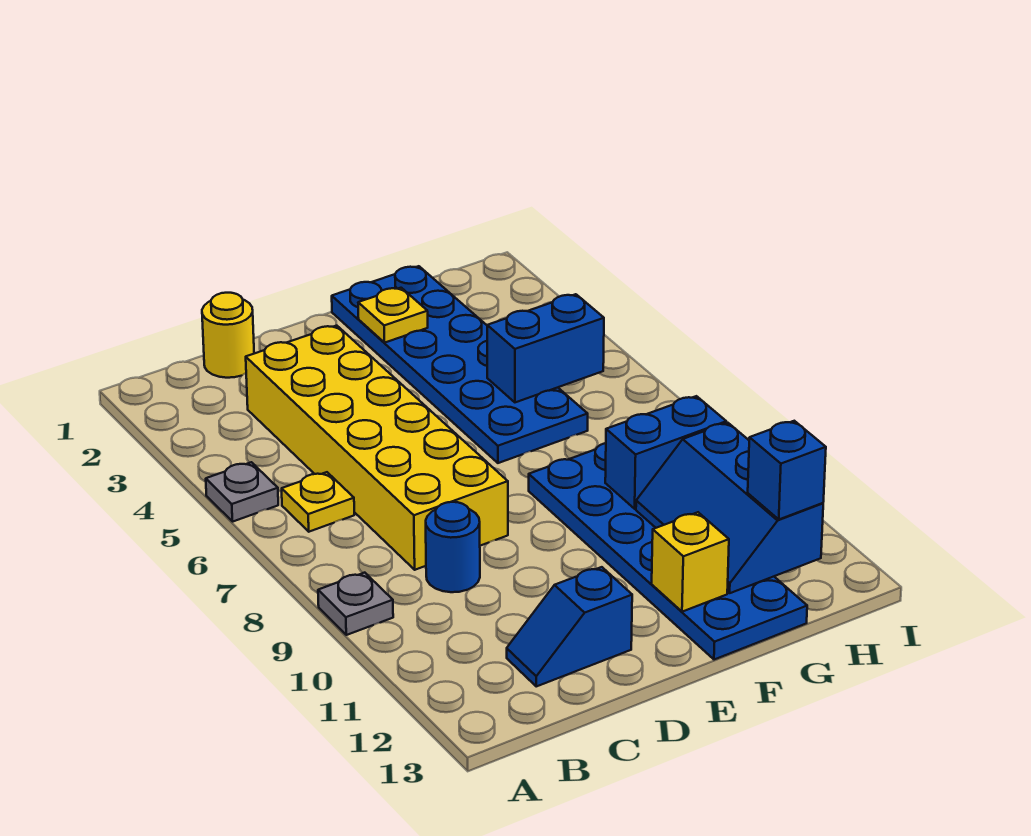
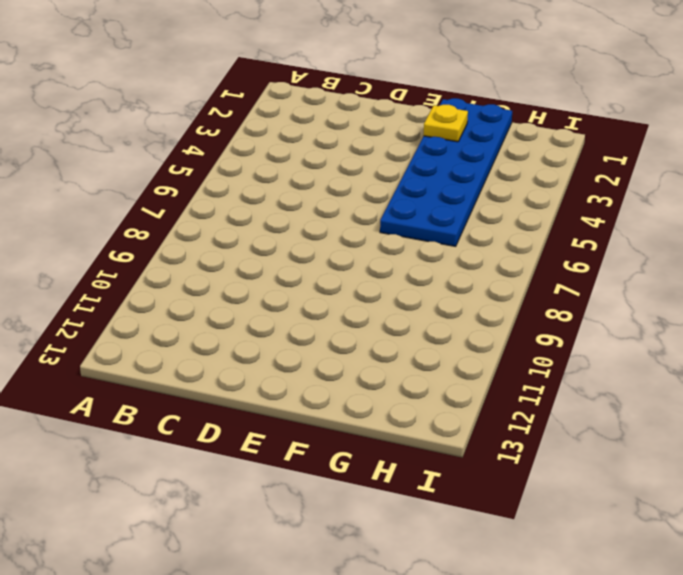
none -> grey plate A5 level 1
none -> grey plate A9 level 1
none -> yellow plate B6 level 1

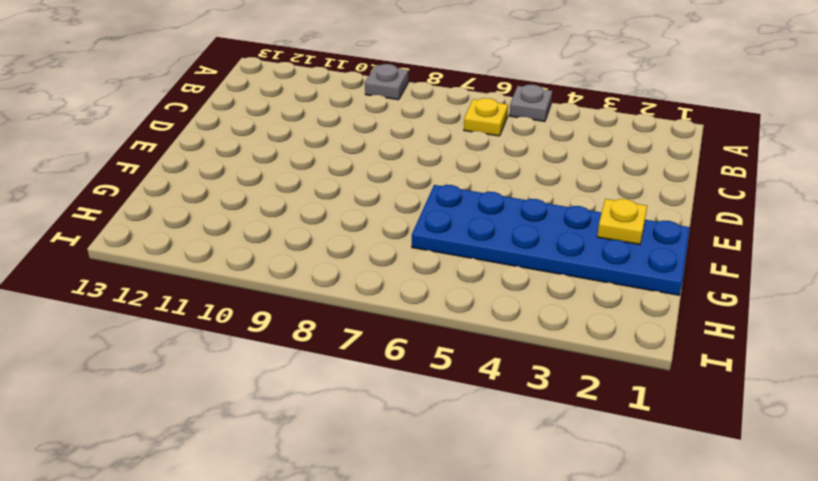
none -> yellow round brick C1 level 1
none -> yellow brick C3:D8 level 1
none -> blue round brick C9 level 1

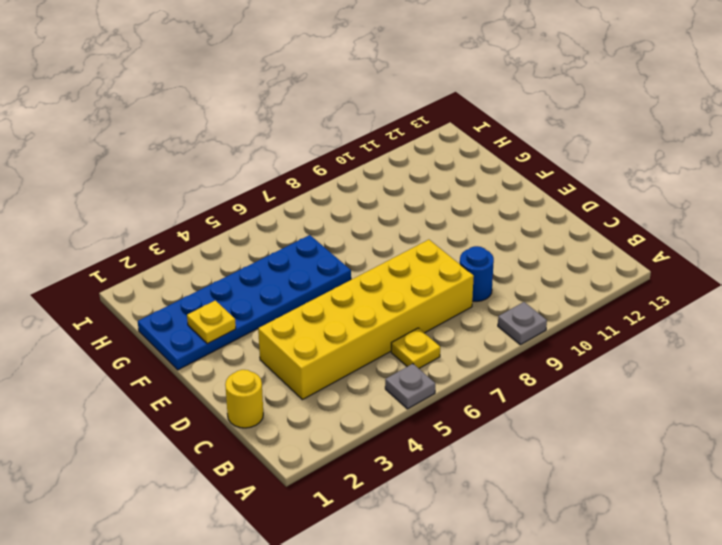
none -> blue slope C12:D12 level 1 top D
none -> blue plate F8:G13 level 1
none -> yellow brick F12 level 2

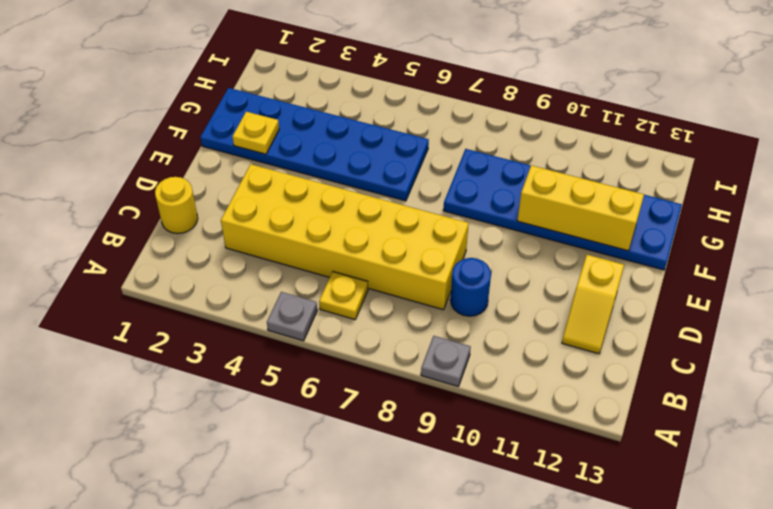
yellow slope C12:D12 level 1 top D -> blue slope C12:D12 level 1 top D
yellow brick F10:F12 level 2 -> yellow brick F12 level 2
none -> blue brick G5:H5 level 2
none -> blue brick G9:H9 level 2
none -> blue slope G10:H12 level 2 top H

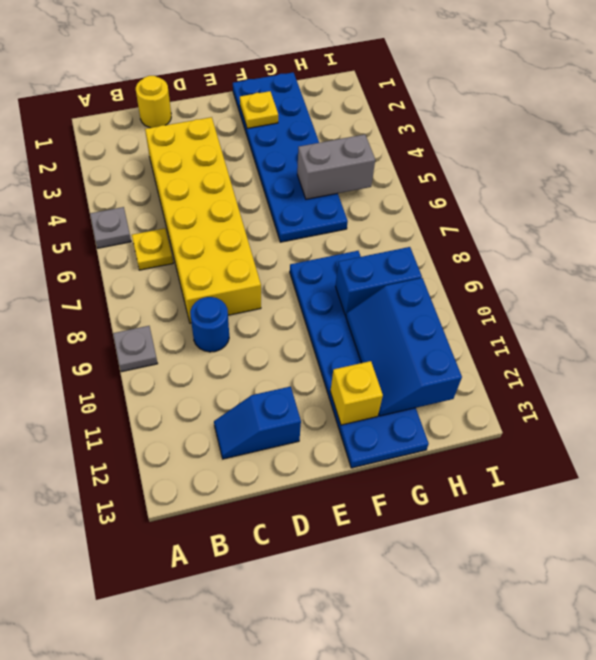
grey brick G5:H5 level 2 -> blue brick G5:H5 level 2
none -> blue brick H12 level 3

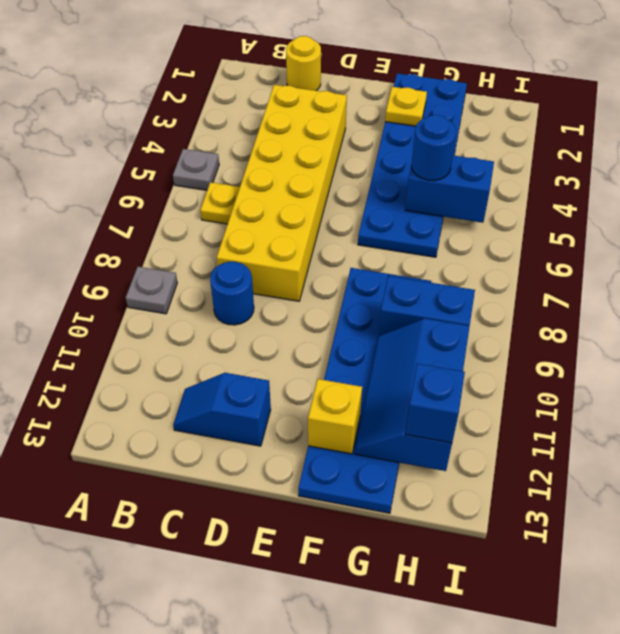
blue round brick G5 level 3 -> none

